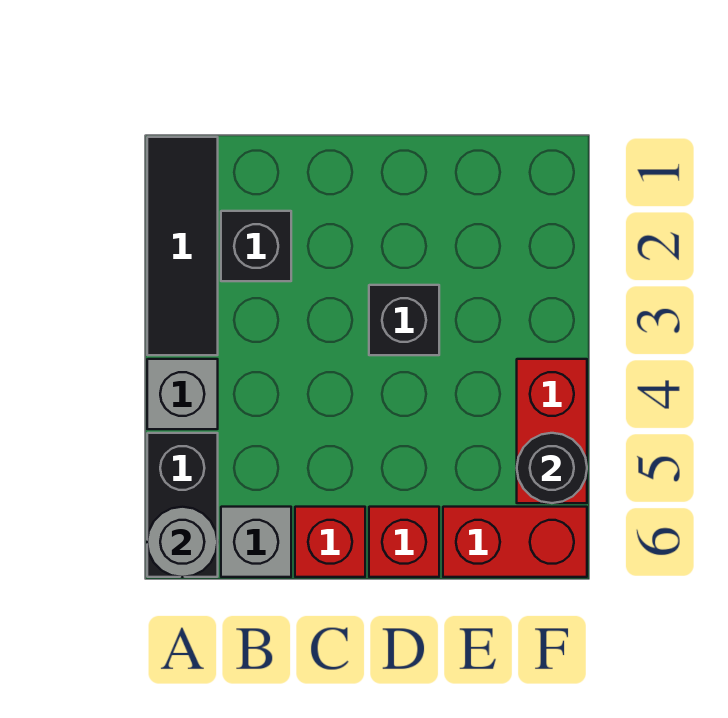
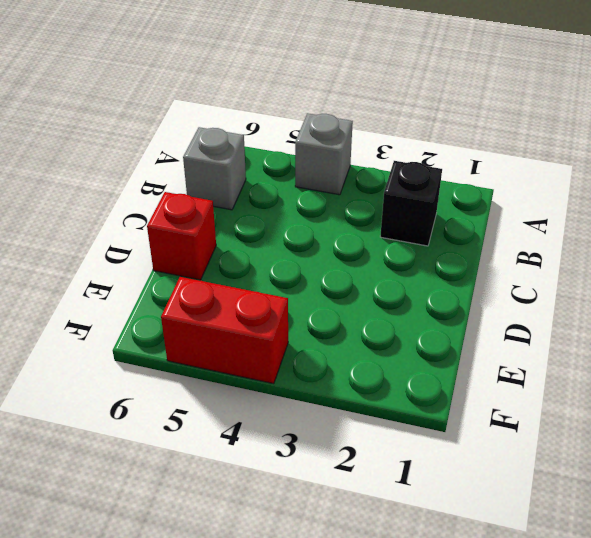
none -> black tile A1:A3 level 1
none -> black brick A5:A6 level 1
none -> red brick C6 level 1

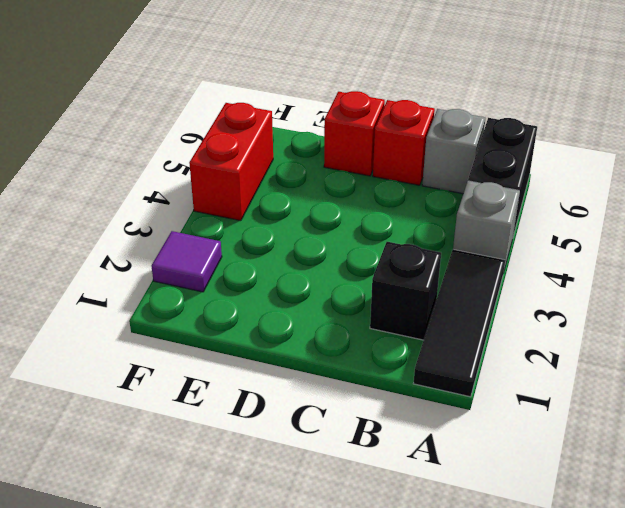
purple tile F2 level 1 -> none
none -> black brick D3 level 1
none -> red brick E6:F6 level 1
none -> grey round brick A6 level 2

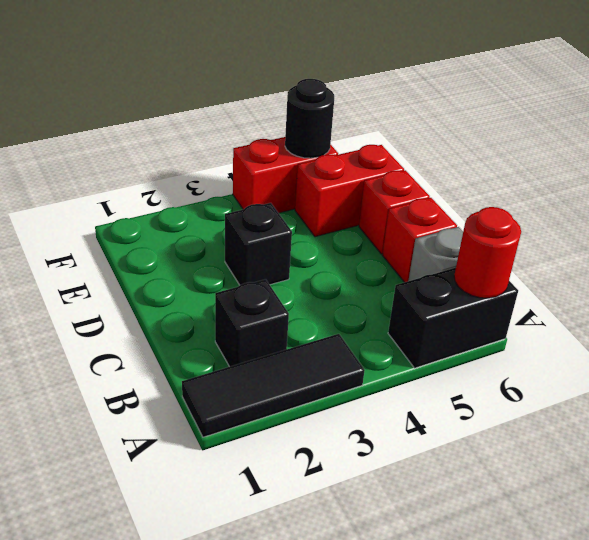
red round brick A6 level 2 -> grey round brick A6 level 2
red brick E5:E6 level 1 -> red brick E6:F6 level 1
none -> grey brick A4 level 1

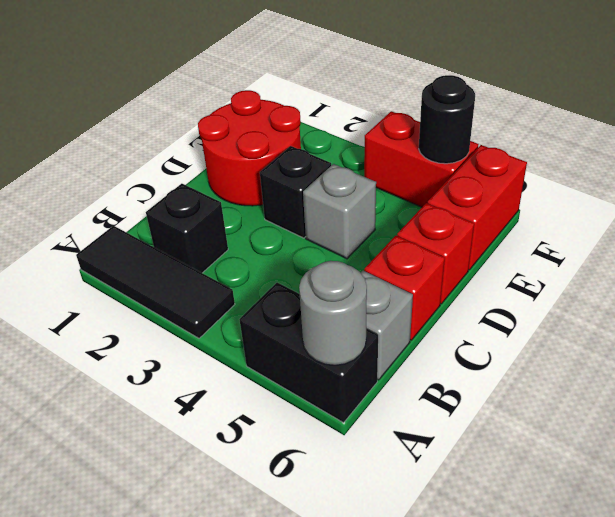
red round brick D1:E2 level 1 -> none
grey brick D4 level 1 -> grey brick A4 level 1

